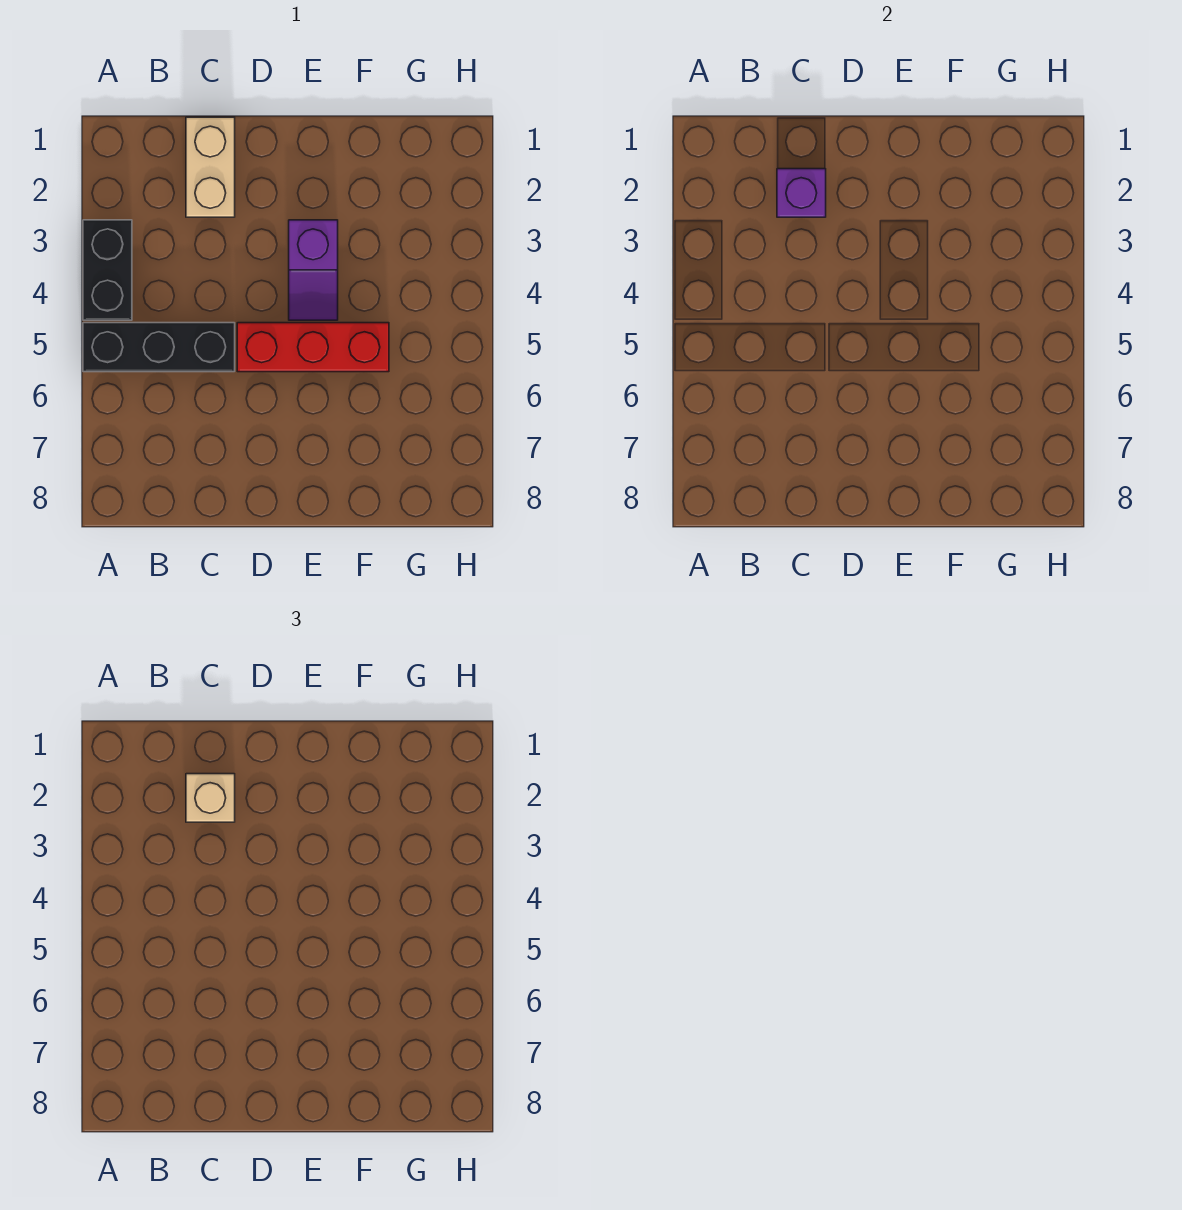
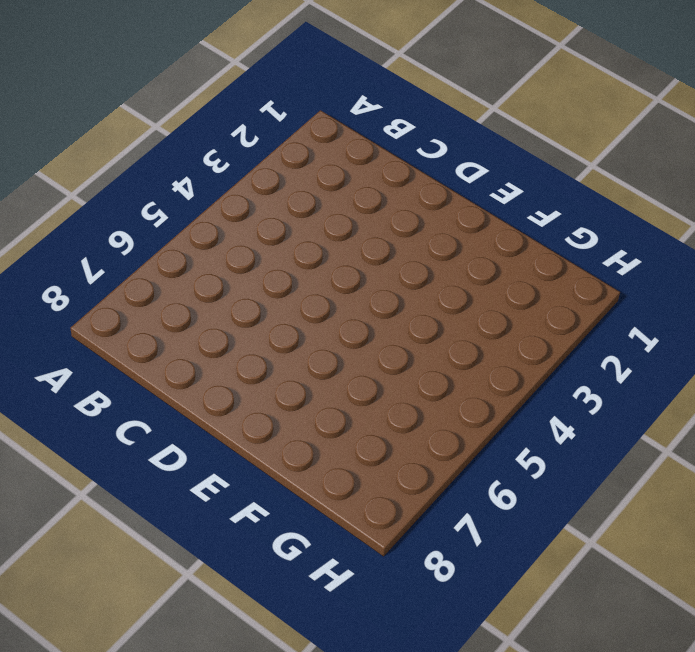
none -> black brick A3:A4 level 1
none -> black brick A5:C5 level 1

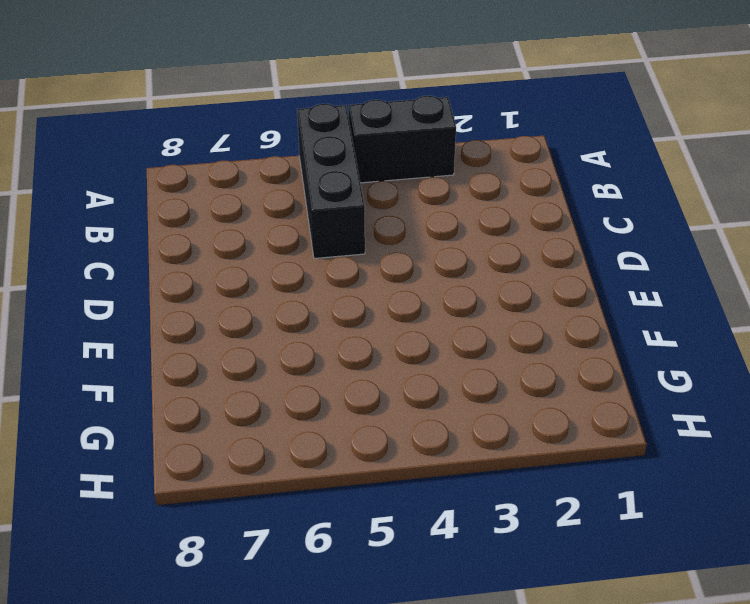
none -> tan brick C1:C2 level 1
none -> red brick D5:F5 level 1

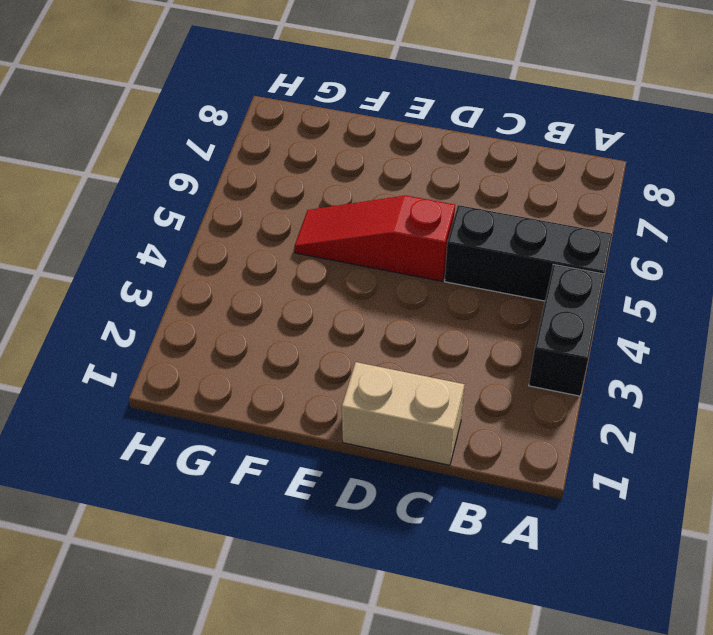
tan brick C1:D1 level 1 -> tan brick C1:C2 level 1
red slope D5:F5 level 1 top D -> red brick D5:F5 level 1
none -> purple slope E3:E4 level 1 top 3
none -> purple brick C2 level 2

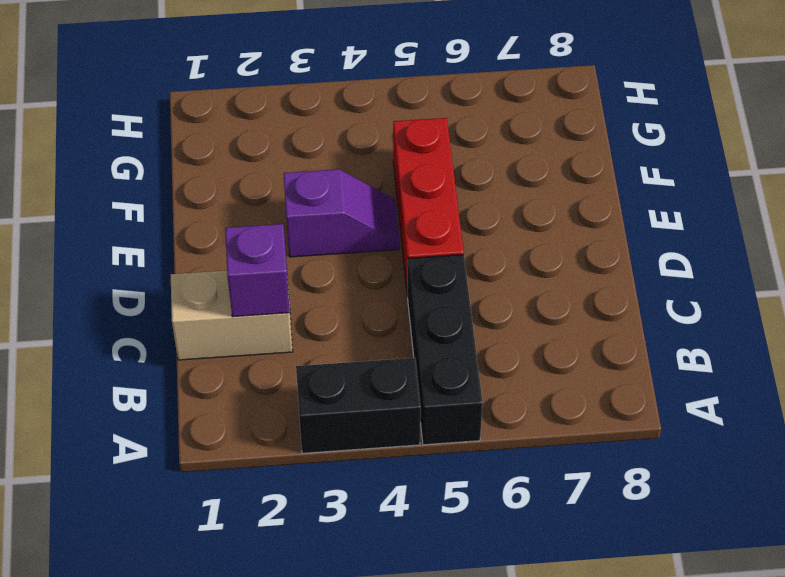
none -> tan brick C2 level 3

